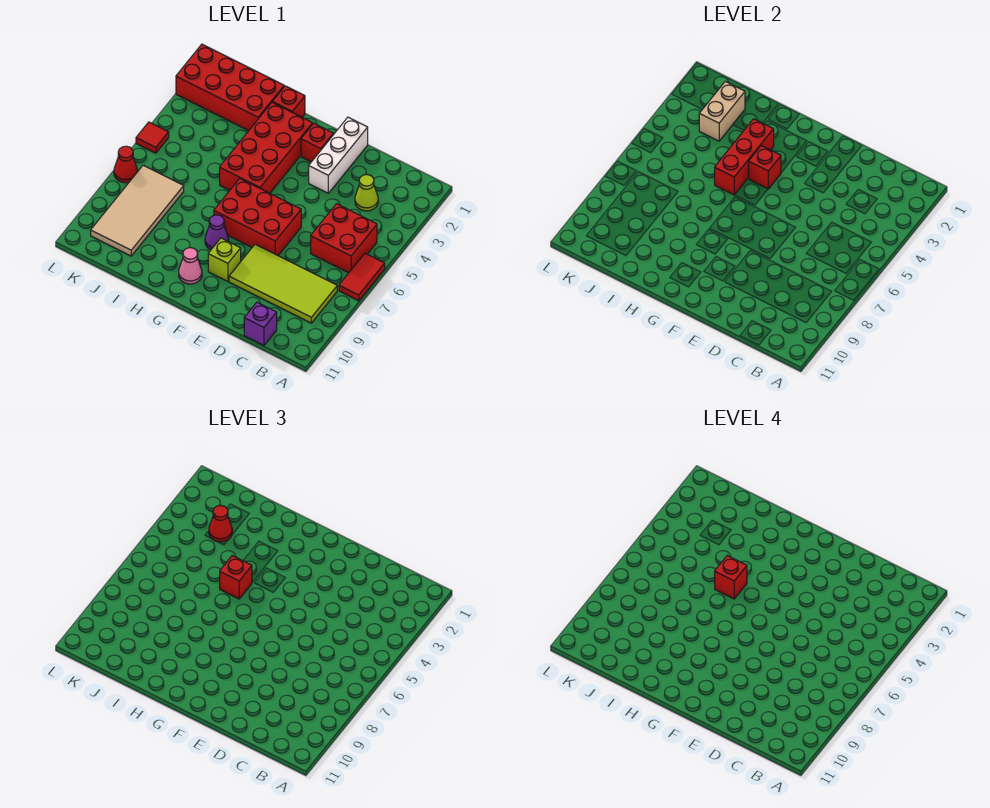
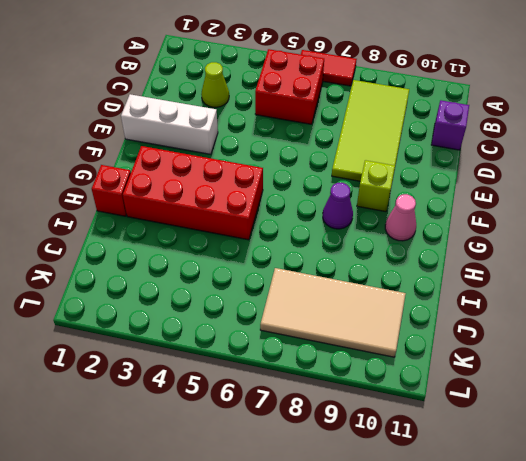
none -> red brick E6:G7 level 1
none -> red brick F2 level 1
none -> red brick I1:L2 level 1

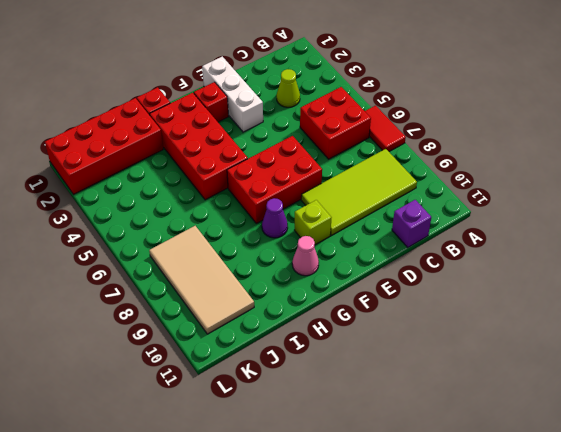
none -> red tile L5 level 1
none -> red cone L7 level 1
none -> red brick G4 level 2

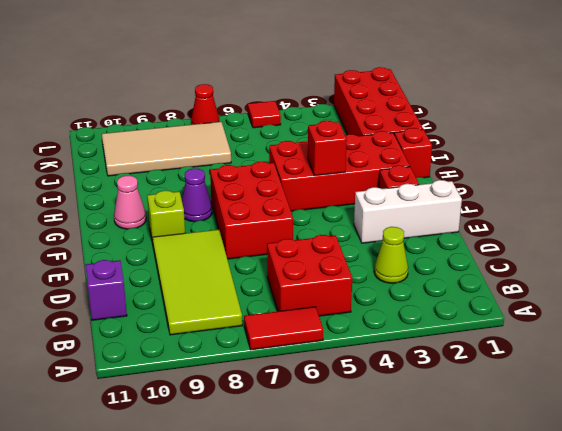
none -> red brick H3:H5 level 2
none -> tan brick J2:J3 level 2
none -> red brick H5 level 3

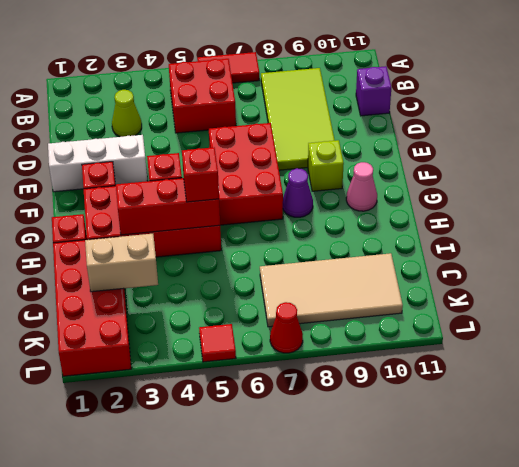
none -> red cone J3 level 3
none -> red brick H5 level 4

